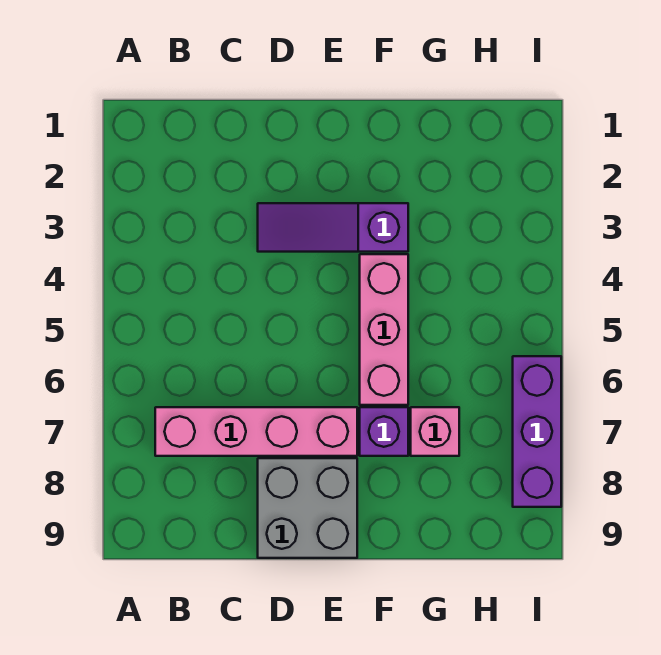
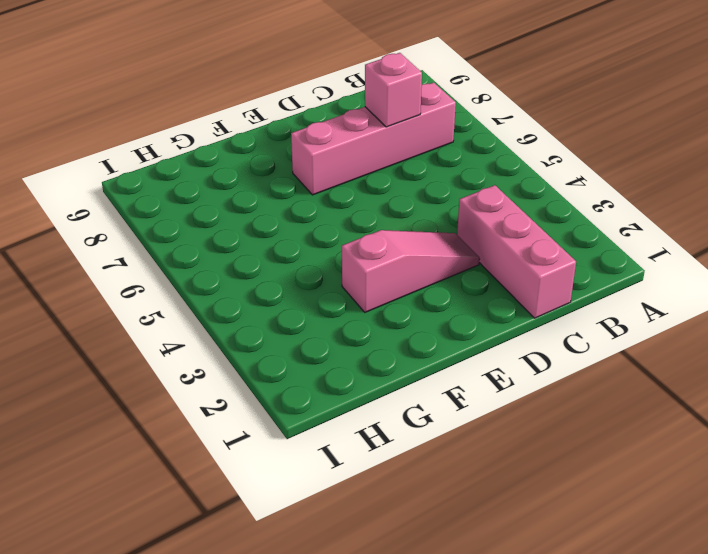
pink brick C1:C3 level 1 -> pink brick F4:F6 level 1
pink brick C7 level 2 -> pink brick G7 level 1
pink slope D3:F3 level 1 top F -> purple slope D3:F3 level 1 top F
none -> grey brick D8:E9 level 1
none -> purple brick F7 level 1

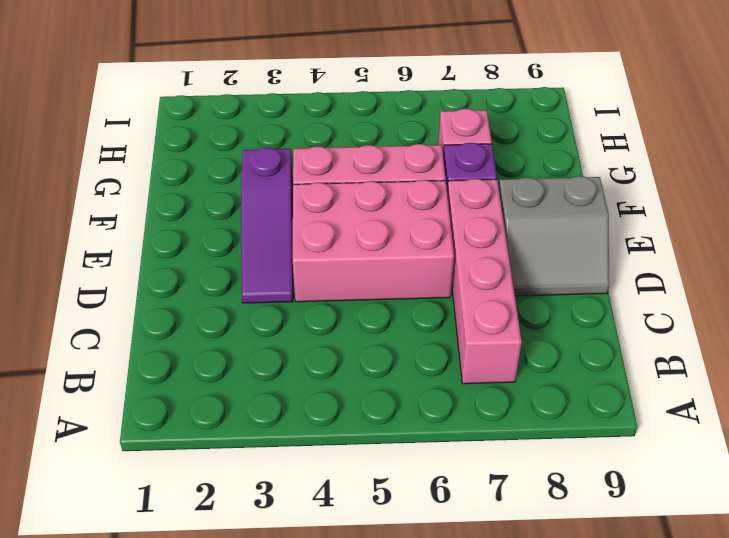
pink brick D4:E6 level 1 -> none
grey slope D8:E9 level 1 top E -> grey brick D8:E9 level 1
none -> purple brick I6:I8 level 1

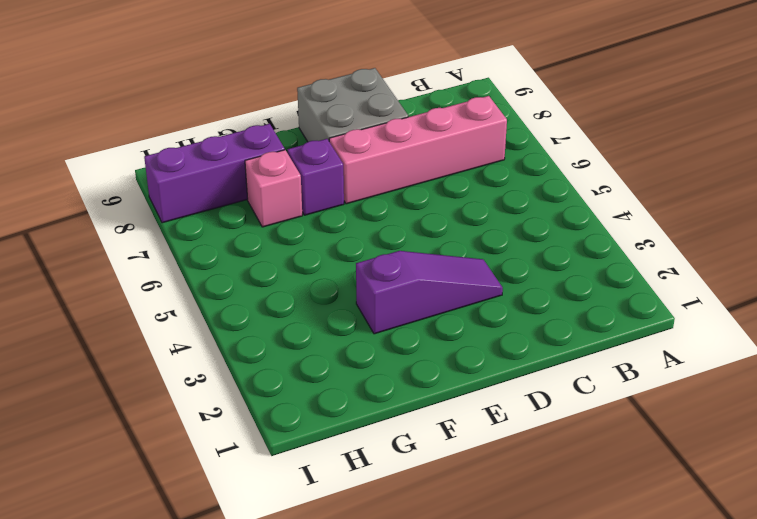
purple brick G8:I8 level 1 -> purple brick I6:I8 level 1
none -> pink brick F4:F6 level 1

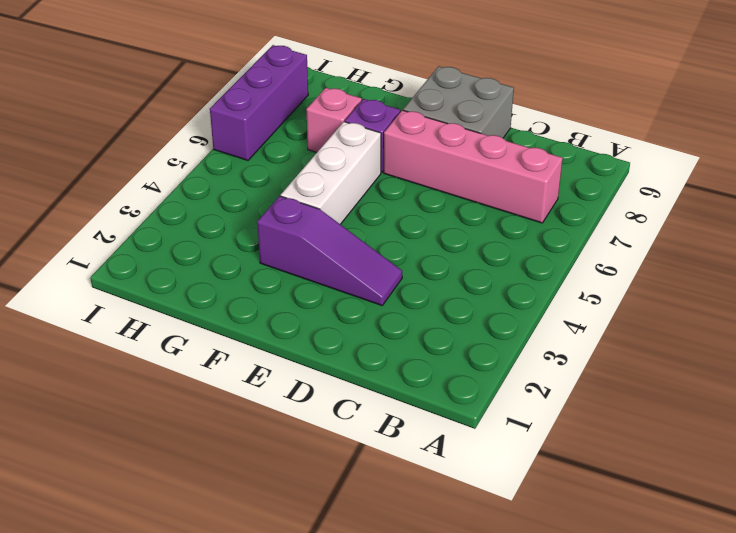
white brick F4:F6 level 1 -> pink brick F4:F6 level 1

